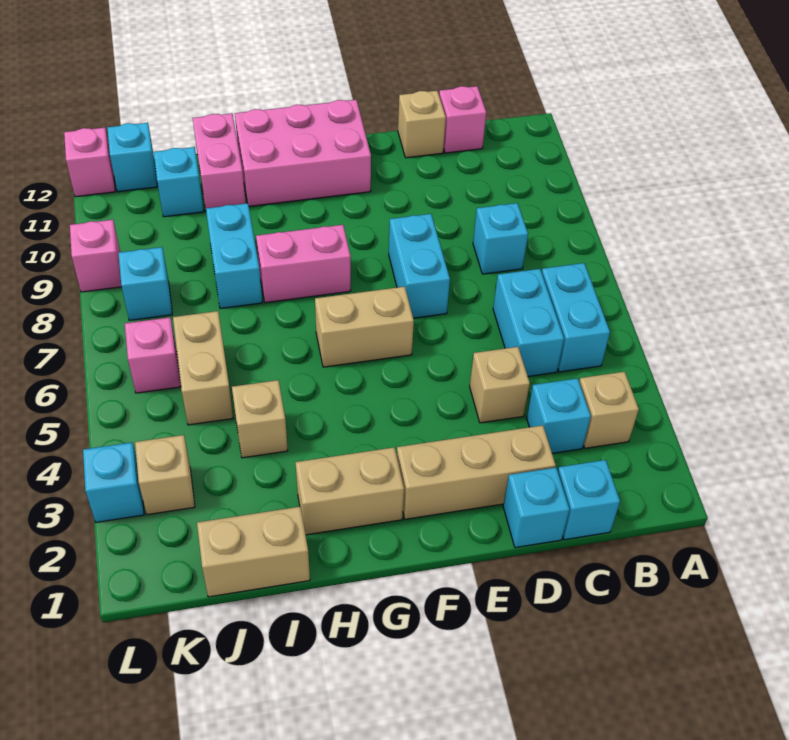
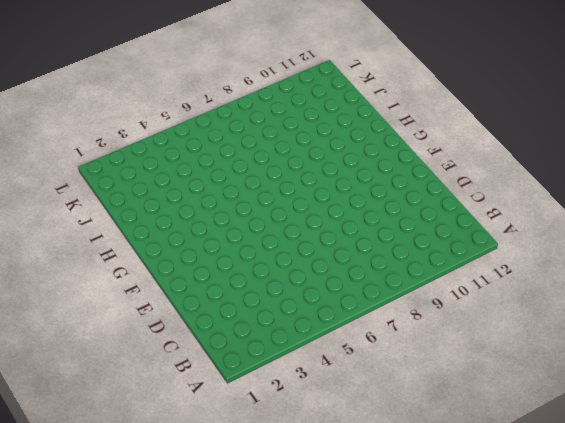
none -> tan brick B3 level 1
none -> cyan brick B5:B6 level 1
none -> cyan brick C1 level 1

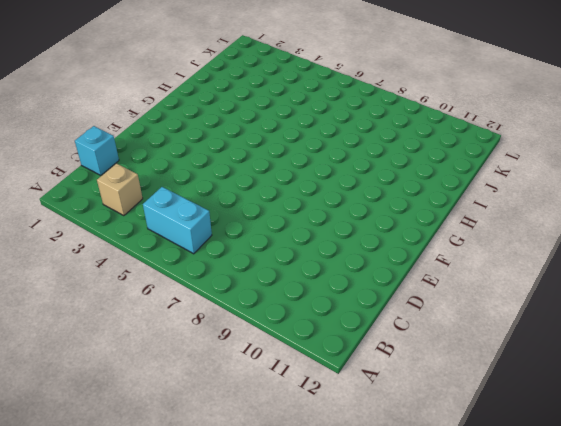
none -> cyan brick C3 level 1
none -> cyan brick C5:C6 level 1
none -> cyan brick C8 level 1

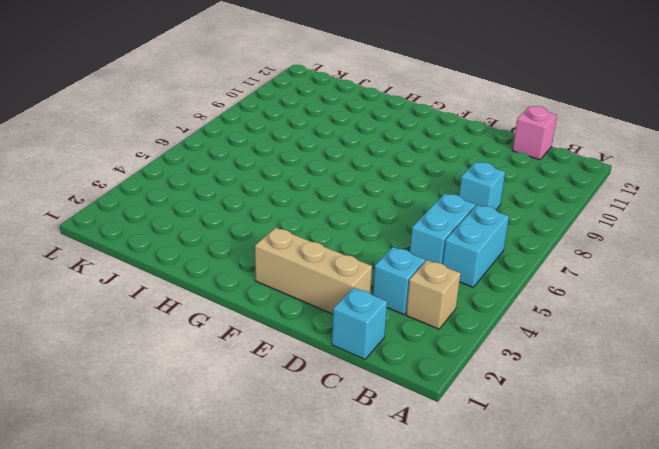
none -> cyan brick D1 level 1
none -> tan brick D4 level 1
none -> tan brick D12 level 1

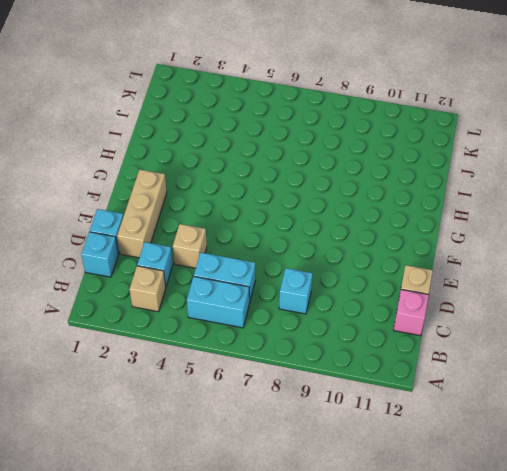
none -> cyan brick E7:E8 level 1
none -> tan brick F6:G6 level 1
none -> pink brick F11:H12 level 1

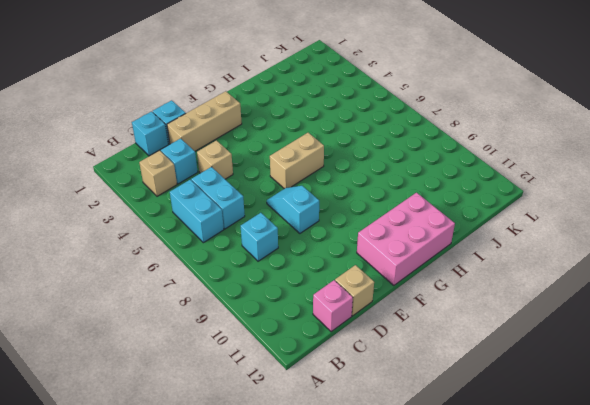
cyan slope E7:E8 level 1 top 8 -> cyan brick E7:E8 level 1
none -> tan brick G2:H2 level 1
none -> pink brick G8:H8 level 1
none -> tan brick I1:J1 level 1

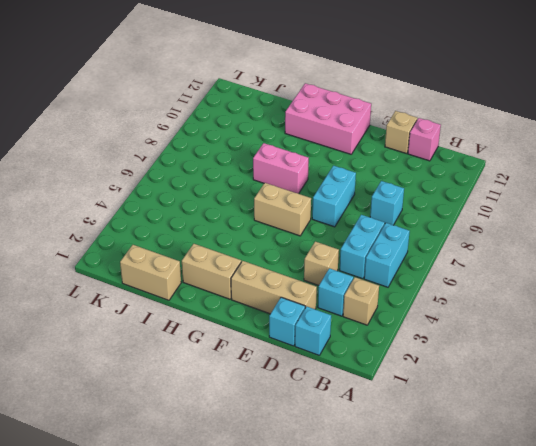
none -> tan brick I4 level 1
none -> cyan brick I8:I9 level 1
none -> pink brick I11:I12 level 1

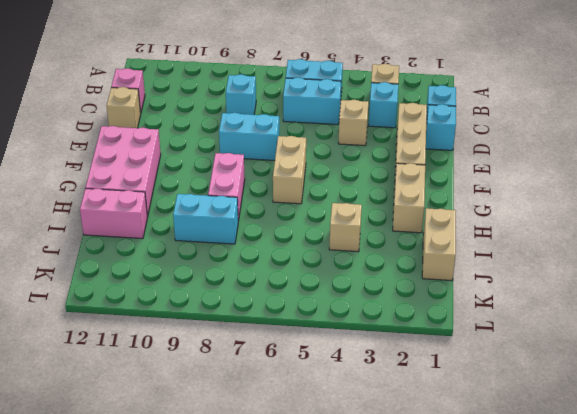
none -> tan brick J5:J6 level 1
none -> cyan brick J11 level 1
none -> tan brick K3 level 1

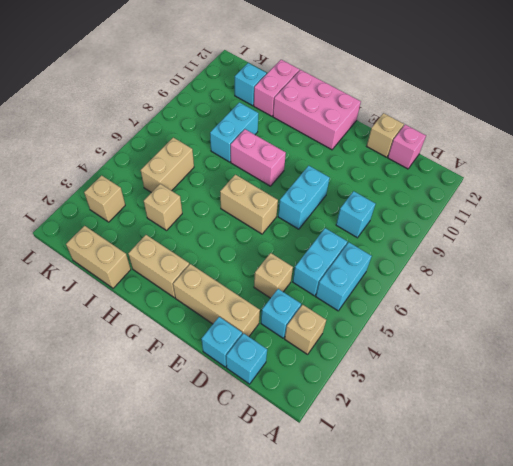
none -> pink brick K6 level 1
none -> cyan brick K8 level 1
none -> cyan brick K12 level 1

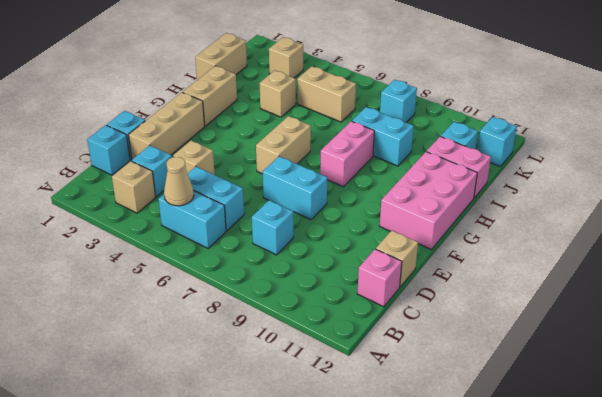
tan cone B5 level 2 -> none
none -> pink brick K6 level 1
none -> cyan brick L3 level 1
none -> pink brick L9 level 1

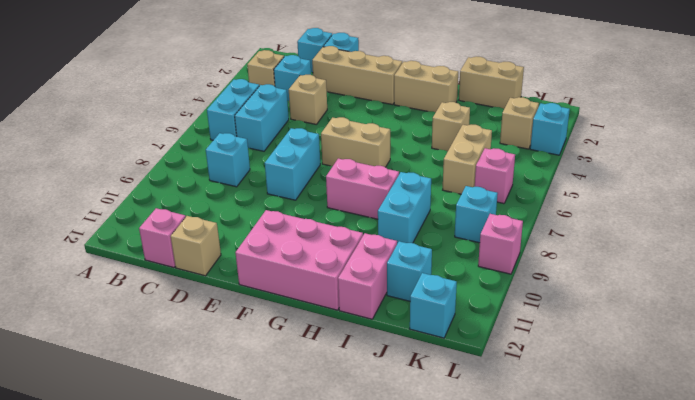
none -> pink brick L12 level 1

